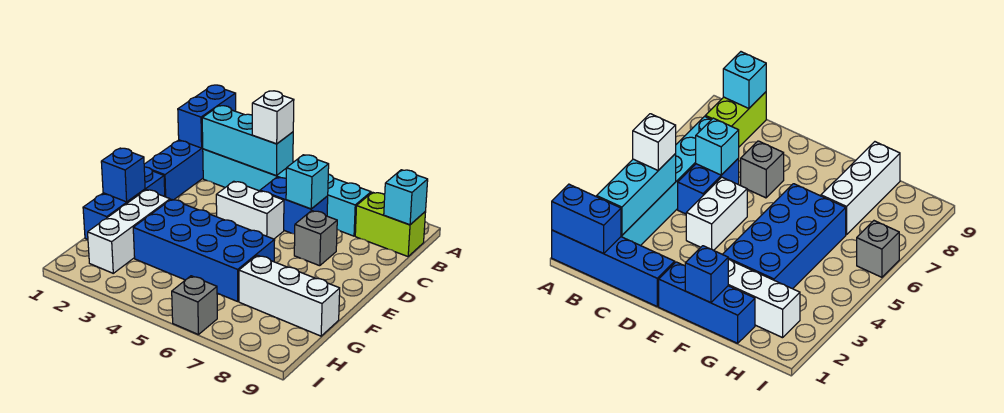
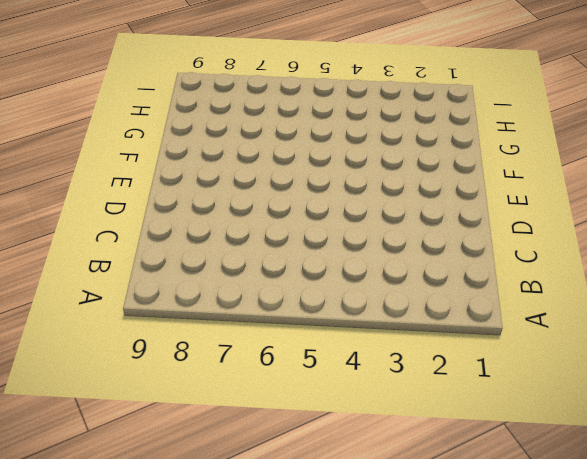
none -> blue brick A1:D1 level 1
none -> cyan brick B2:B7 level 1
none -> lime brick B8:B9 level 1

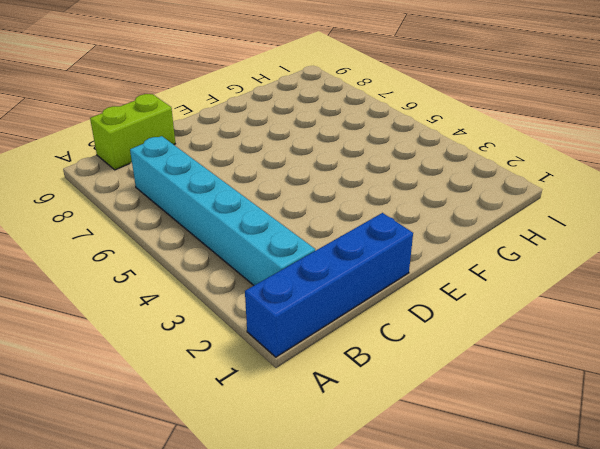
lime brick B9:C9 level 1 -> lime brick B8:B9 level 1
none -> blue brick C5:C6 level 1
none -> white brick D4:D5 level 1
none -> grey brick D7 level 1

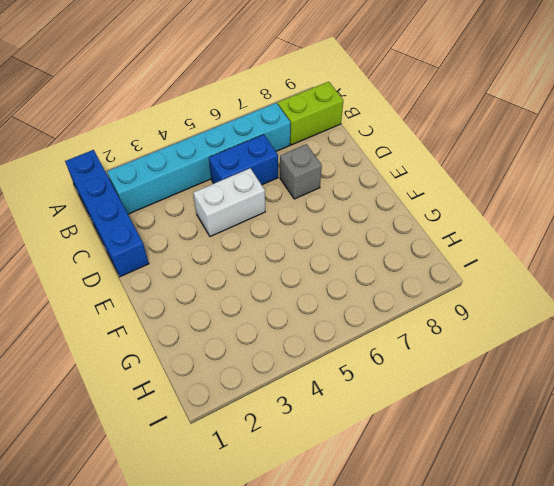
none -> blue brick E1:G1 level 1
none -> white brick F2:H2 level 1
none -> blue brick F3:G6 level 1

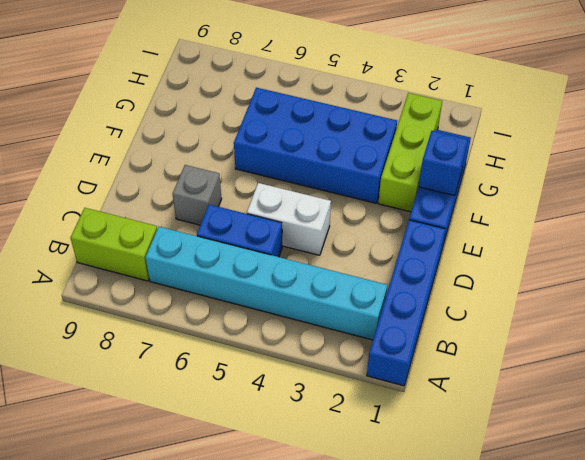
lime brick F2:H2 level 1 -> white brick F2:H2 level 1
none -> white brick G7:G9 level 1
none -> grey brick I6 level 1
none -> blue brick A1:B1 level 2

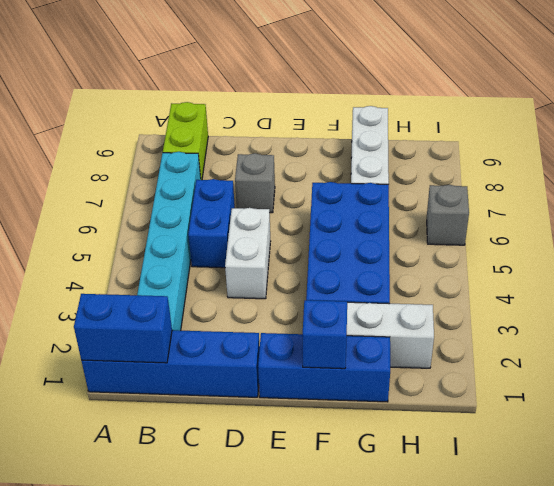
none -> cyan brick B2:B4 level 2
none -> cyan brick B9 level 2
none -> cyan brick C6 level 2

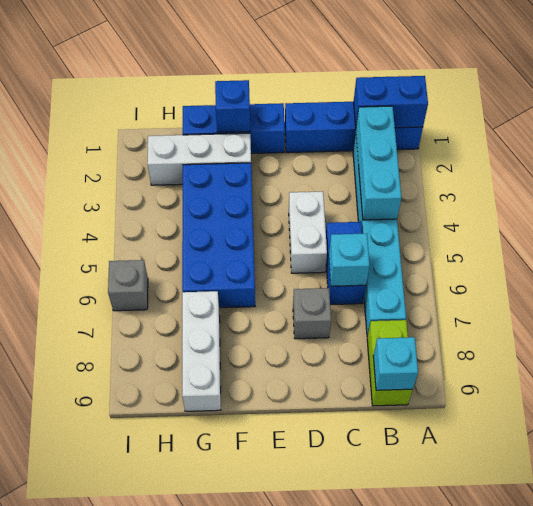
none -> white brick B4 level 3

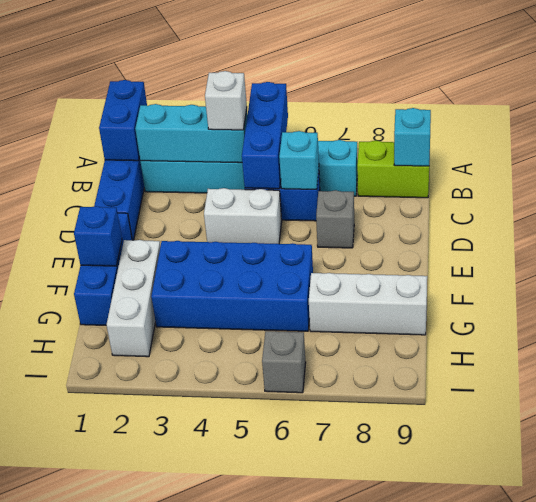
blue brick A5:C5 level 2 -> none

